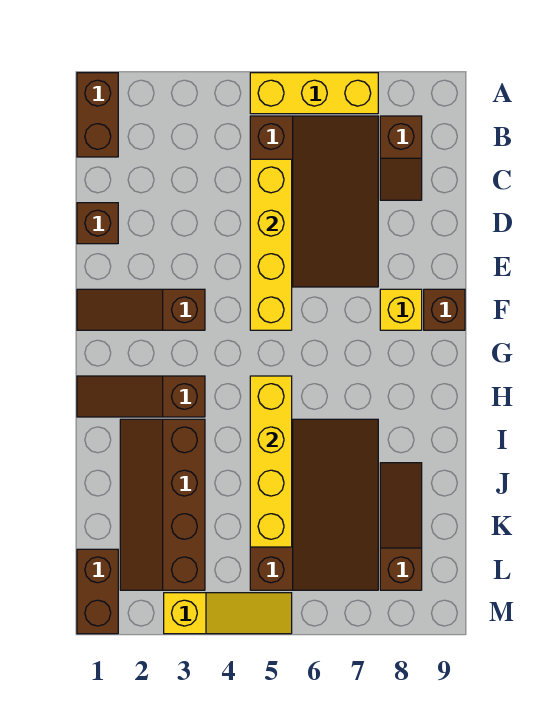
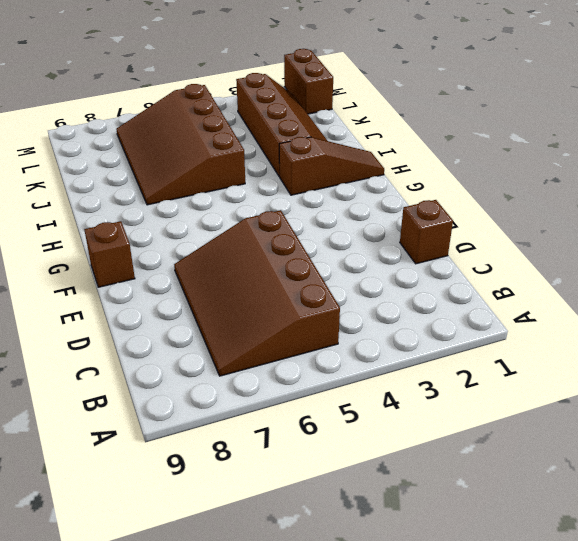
none -> brown brick A1:B1 level 1
none -> yellow brick A5:A7 level 1
none -> brown slope B8:C8 level 1 top B

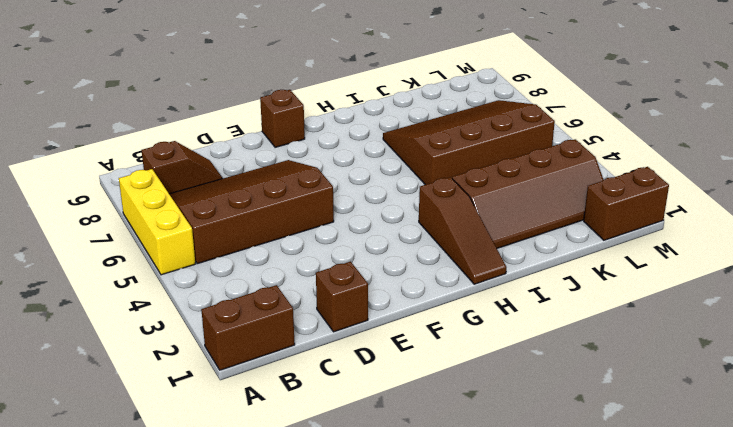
none -> brown slope F1:F3 level 1 top 3
none -> yellow brick F8 level 1
none -> brown slope J8:L8 level 1 top L

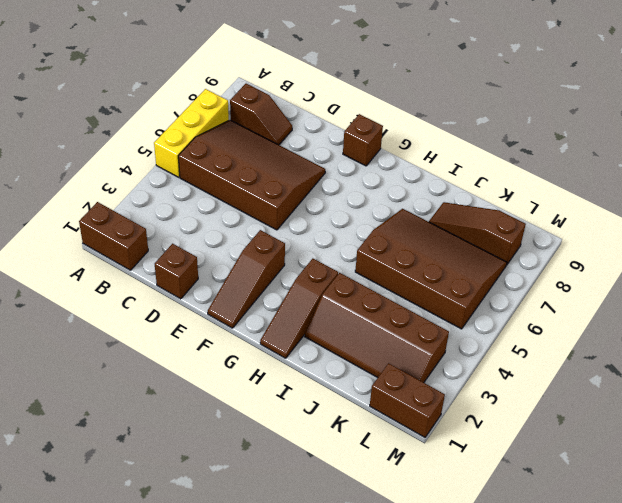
none -> yellow brick F8 level 1
none -> yellow slope M3:M5 level 1 top 3
none -> yellow brick C5:F5 level 2

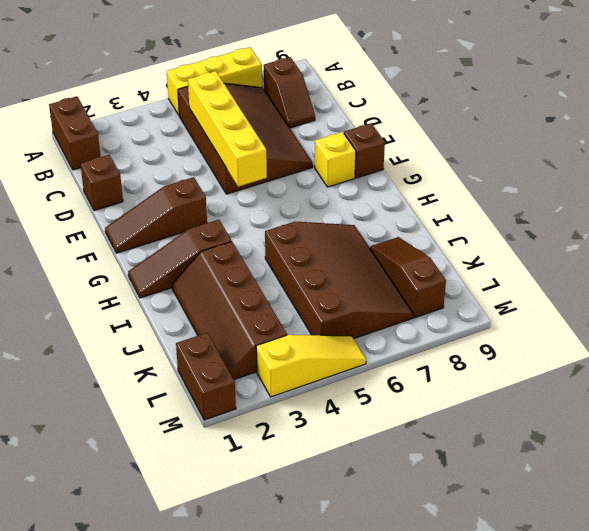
none -> yellow brick H5:K5 level 2

